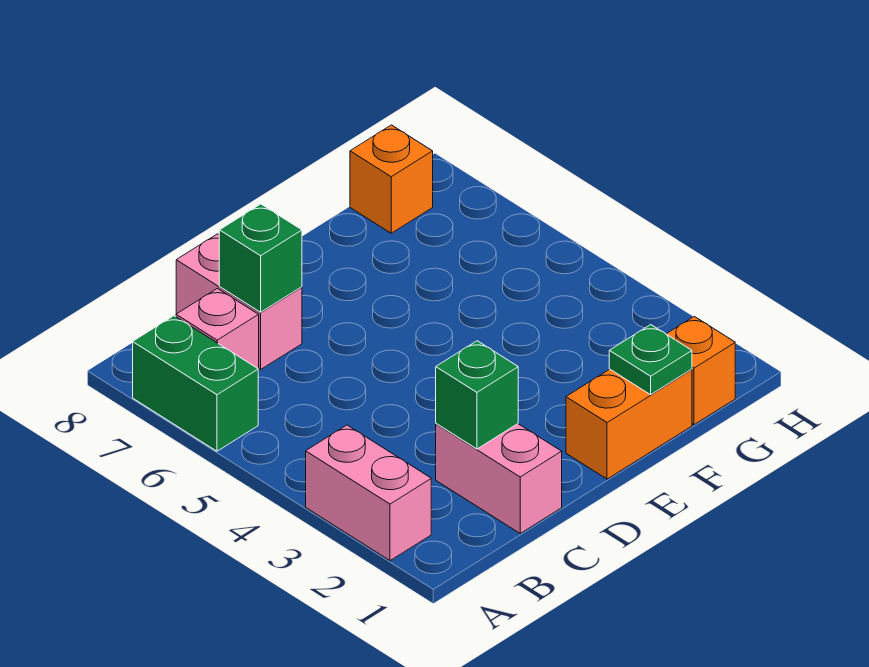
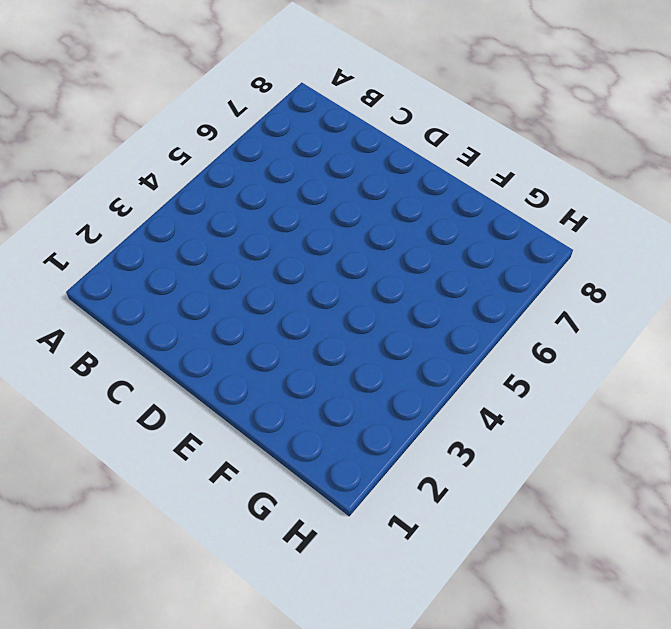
none -> pink brick A2:A3 level 1
none -> green brick A6:A7 level 1

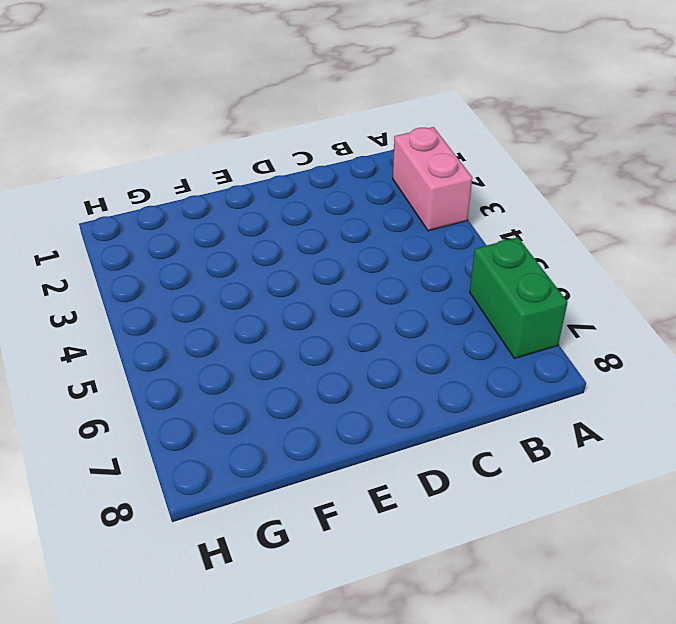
none -> pink brick B7 level 1
none -> pink brick C1:C2 level 1

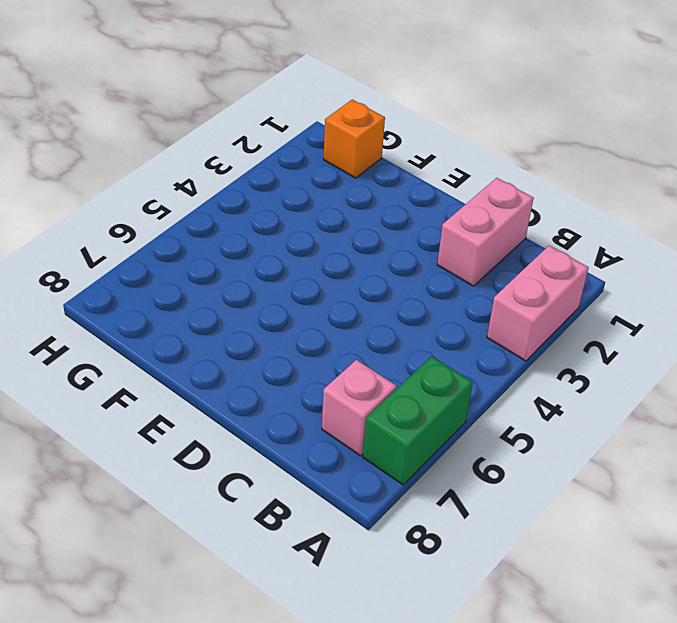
none -> pink brick C7:C8 level 1
none -> orange brick E1:F1 level 1

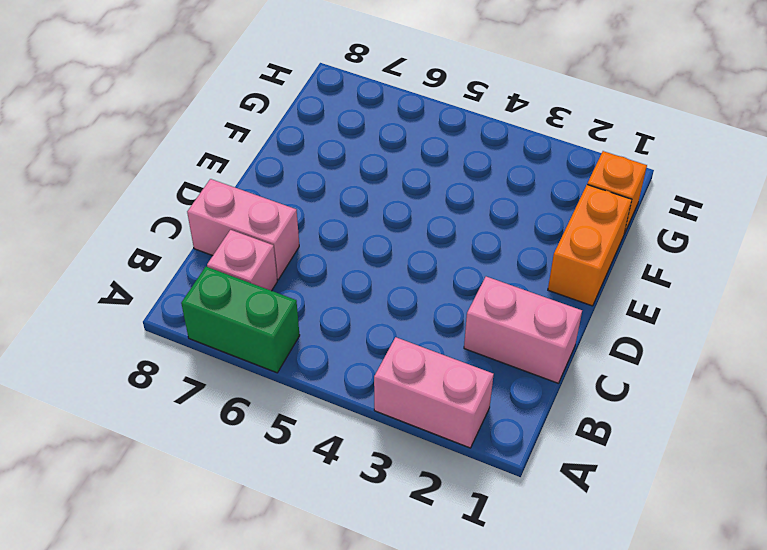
none -> orange brick G8 level 1
none -> green brick C2 level 2

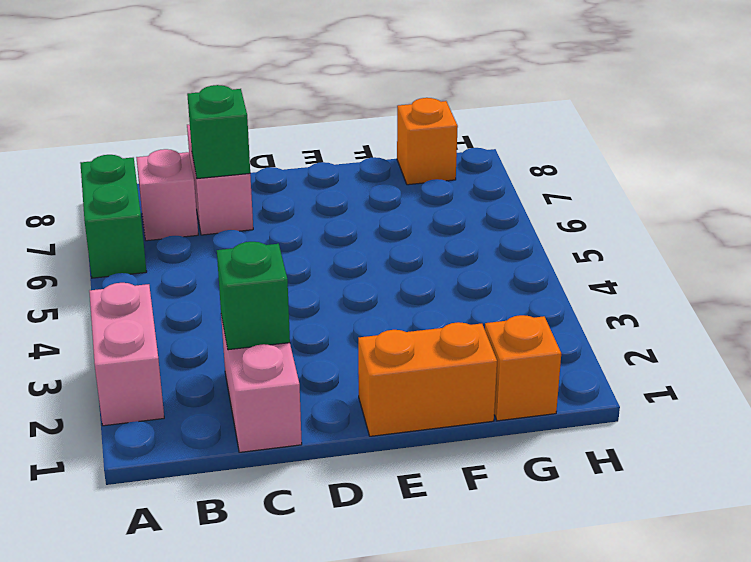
none -> green plate F1 level 2

